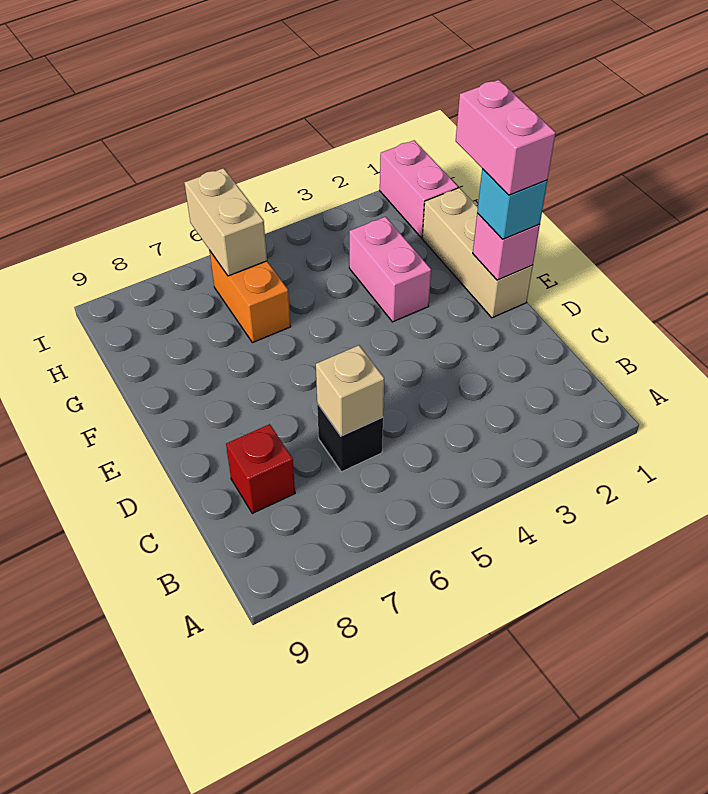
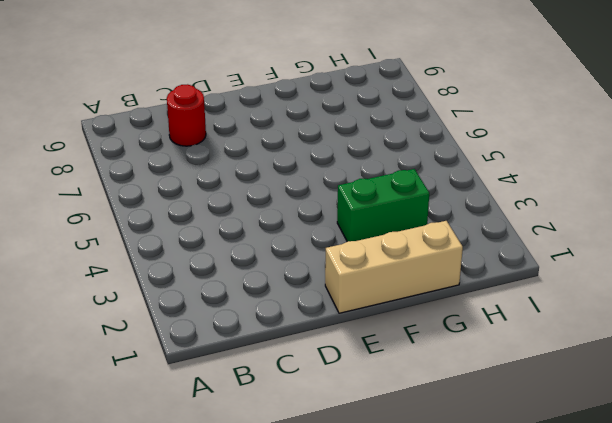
red round brick C8 level 1 -> red brick C8 level 1
green brick F3:G3 level 1 -> pink brick F3:G3 level 1
none -> black brick C6 level 1
none -> orange brick G6:H6 level 1

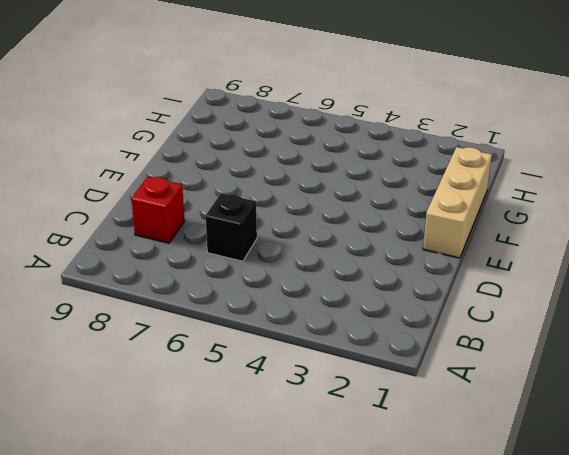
none -> pink brick F3:G3 level 1
none -> orange brick G6:H6 level 1

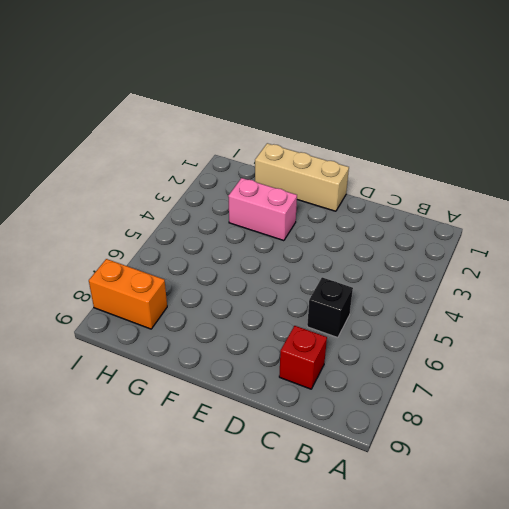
orange brick H8:I8 level 1 -> orange brick G6:H6 level 1
none -> pink brick H1:I1 level 1
none -> tan brick C6 level 2

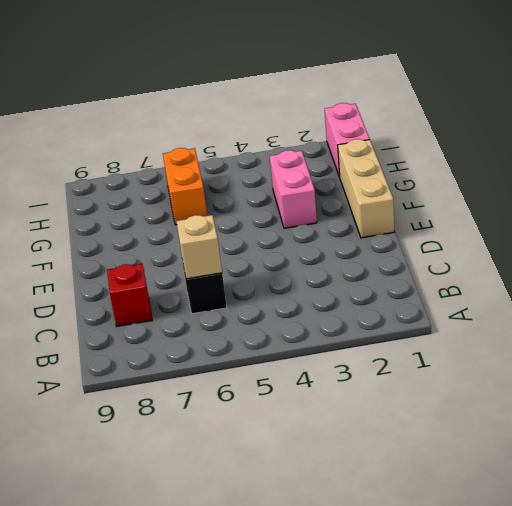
none -> pink brick E1 level 2
none -> tan brick H6:I6 level 2

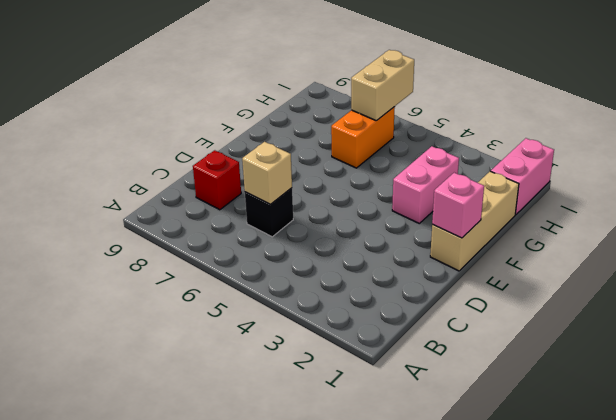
none -> cyan brick E1 level 3
none -> pink brick E1:F1 level 4

